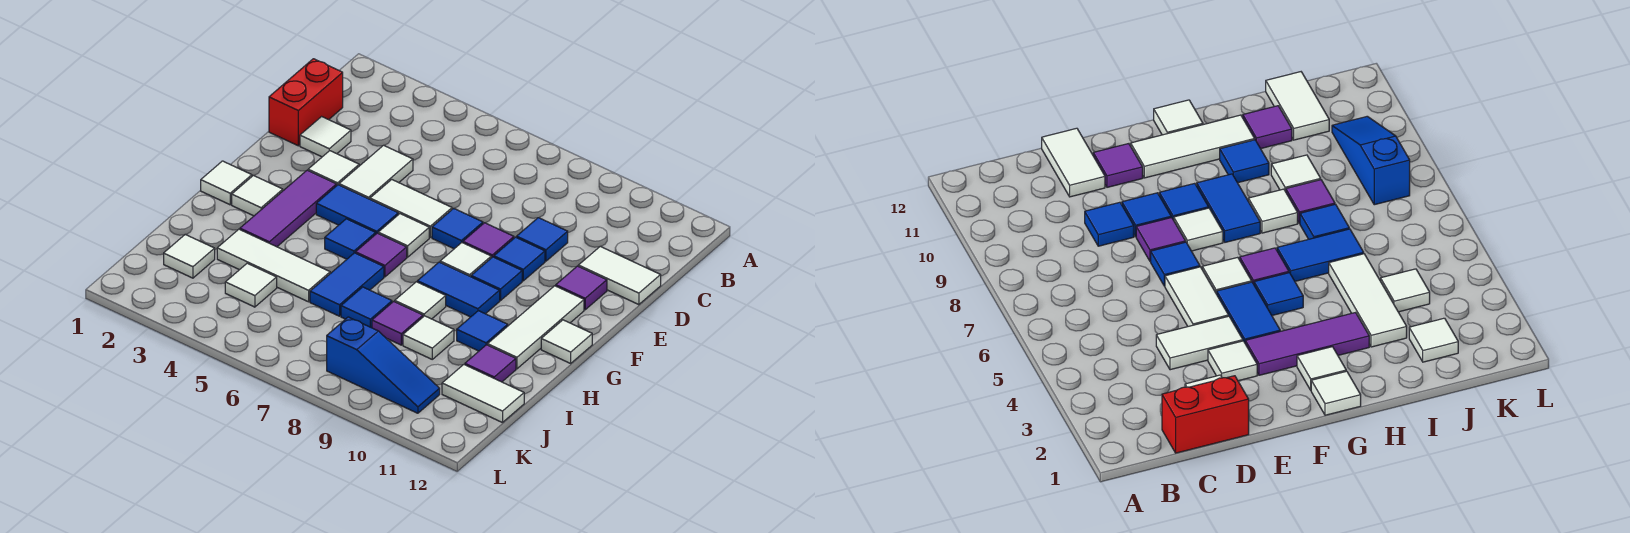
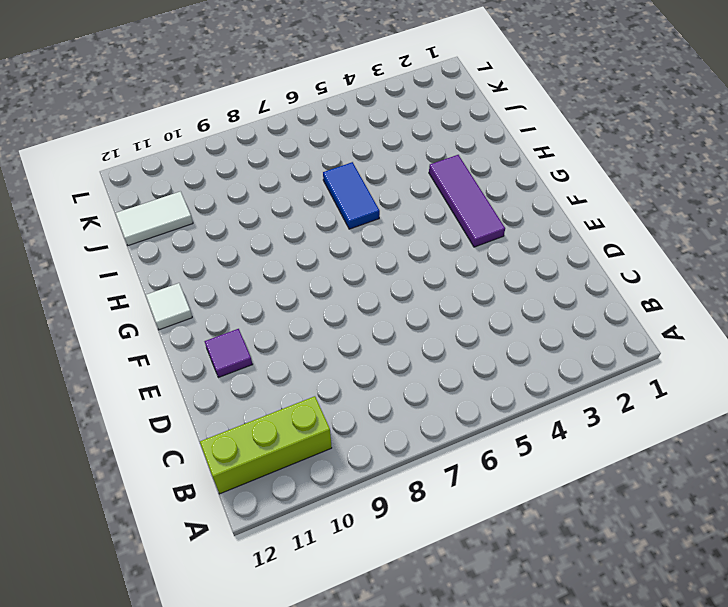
lime brick B10:B12 level 1 -> none
none -> red brick C1:D1 level 1
none -> white tile D2 level 1
none -> white tile D4:E4 level 1
none -> blue tile D9 level 1

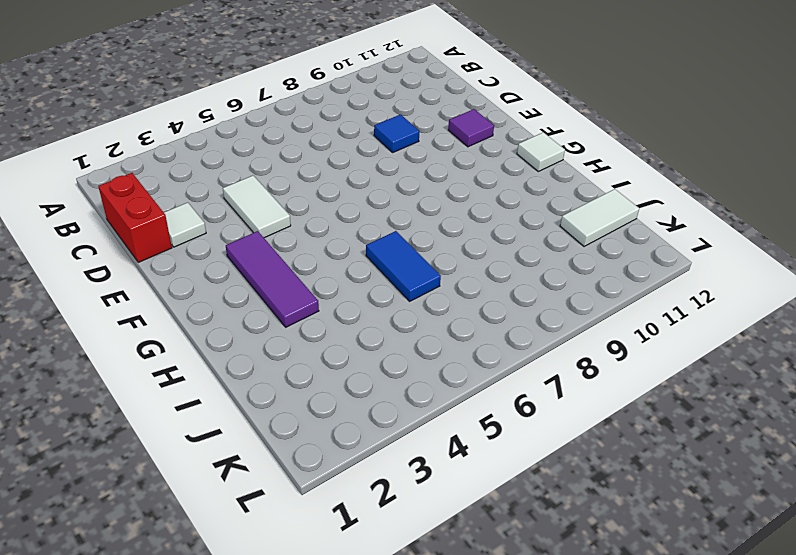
none -> white tile D11:D12 level 1
none -> white tile E3 level 1
none -> white tile E5:E6 level 1
none -> blue tile E7 level 1

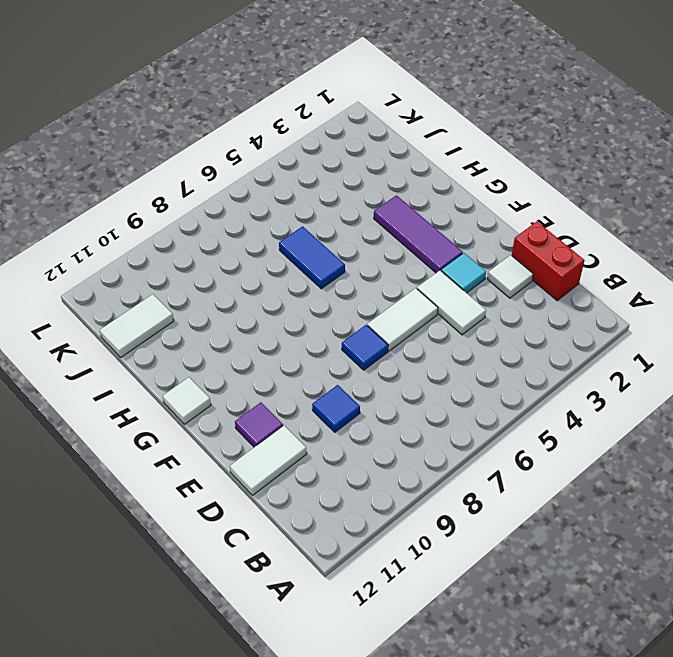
cyan tile E3 level 1 -> white tile E3 level 1
none -> purple tile E8 level 1
none -> blue tile E9 level 1
none -> blue tile F4:F5 level 1
none -> white tile F6 level 1

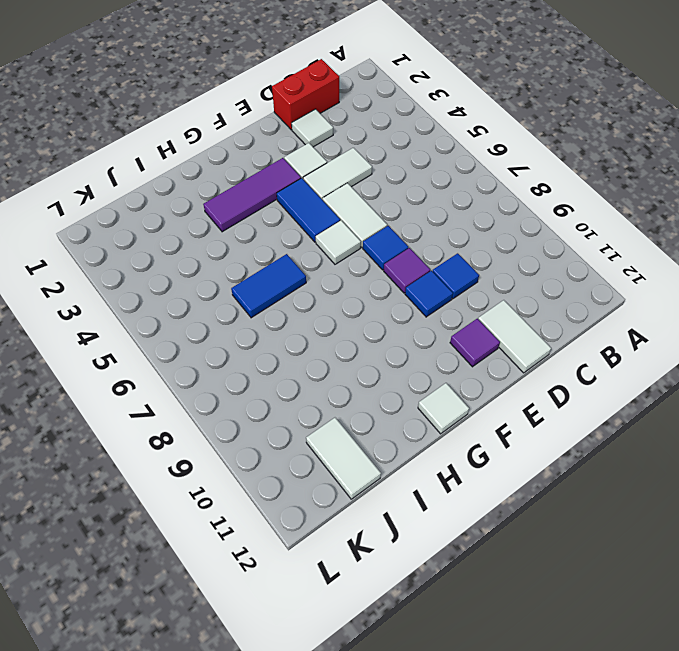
none -> white tile F8 level 1
none -> blue tile F9 level 1
none -> white tile F11:H11 level 1
none -> white tile G1 level 1

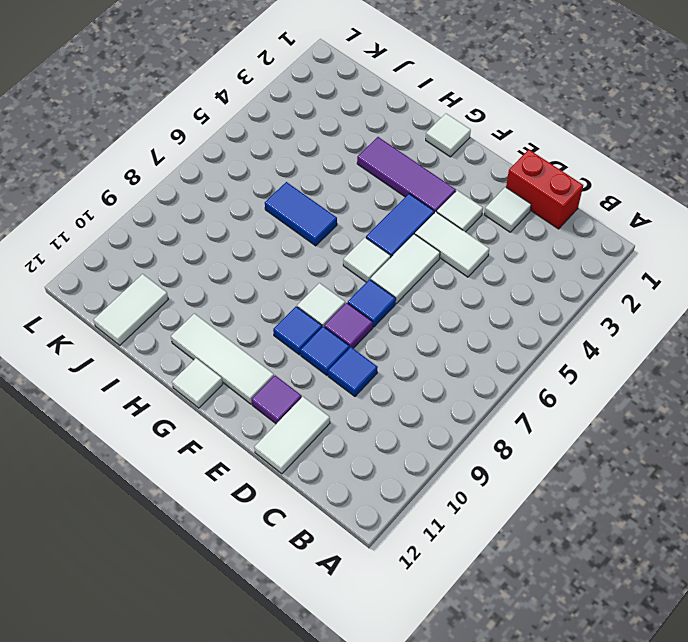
none -> white tile G2 level 1
none -> blue tile G5 level 1
none -> purple tile G6 level 1
none -> blue tile G8:G9 level 1

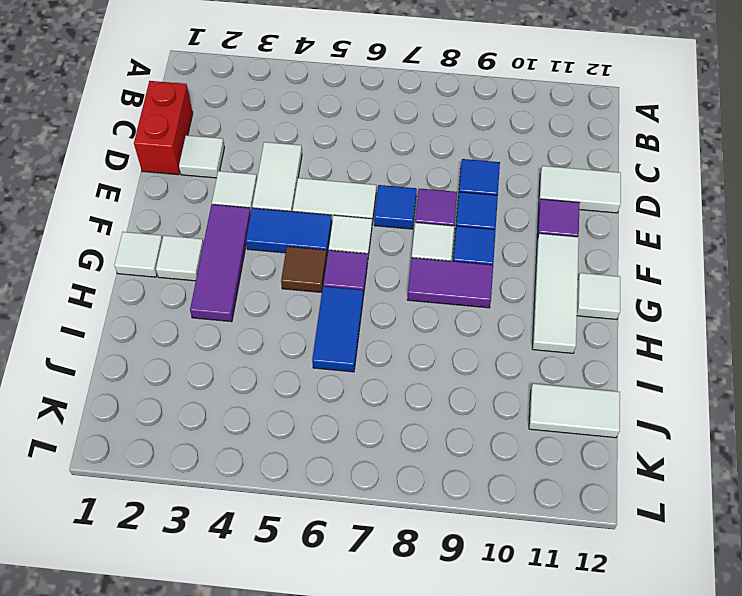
brown tile G5 level 1 -> blue tile G5 level 1
purple tile G8:G9 level 1 -> blue tile G8:G9 level 1
none -> white tile H8 level 1
none -> blue tile H10 level 1
none -> white tile I3:I5 level 1
none -> blue tile I7 level 1

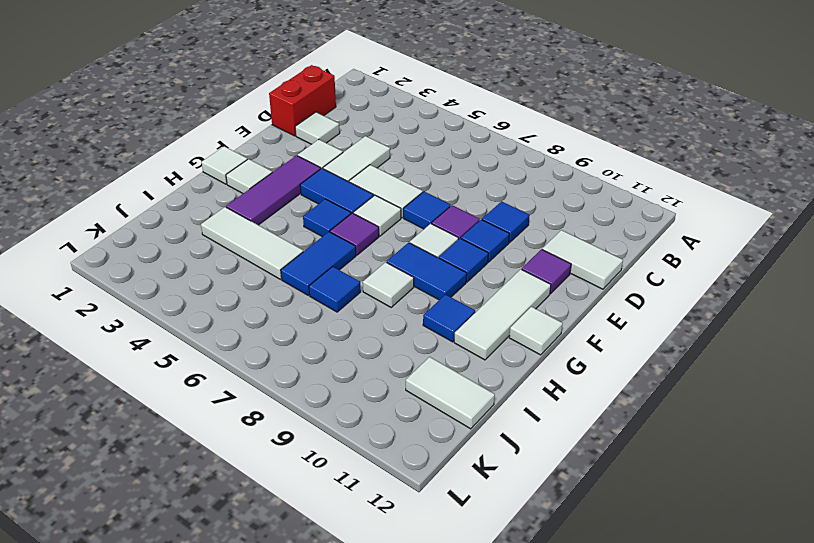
none -> purple tile I8 level 1
none -> white tile I9 level 1
none -> purple tile I11 level 1
none -> white tile J2 level 1

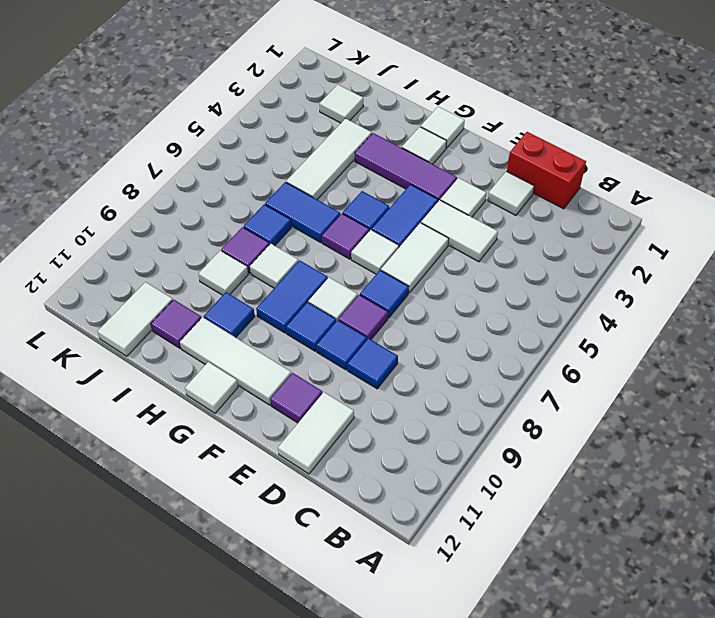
none -> white tile J4 level 1
none -> blue slope K8:K10 level 1 top 8

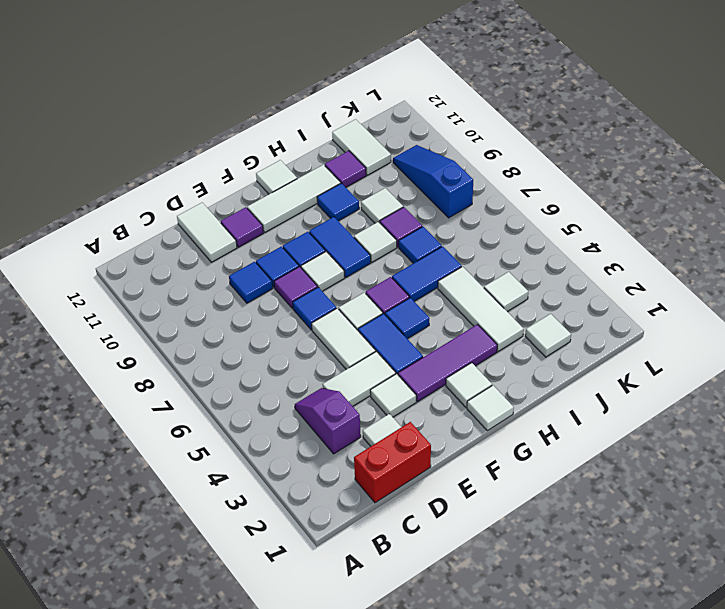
purple slope C3:C4 level 1 top 3 -> none

